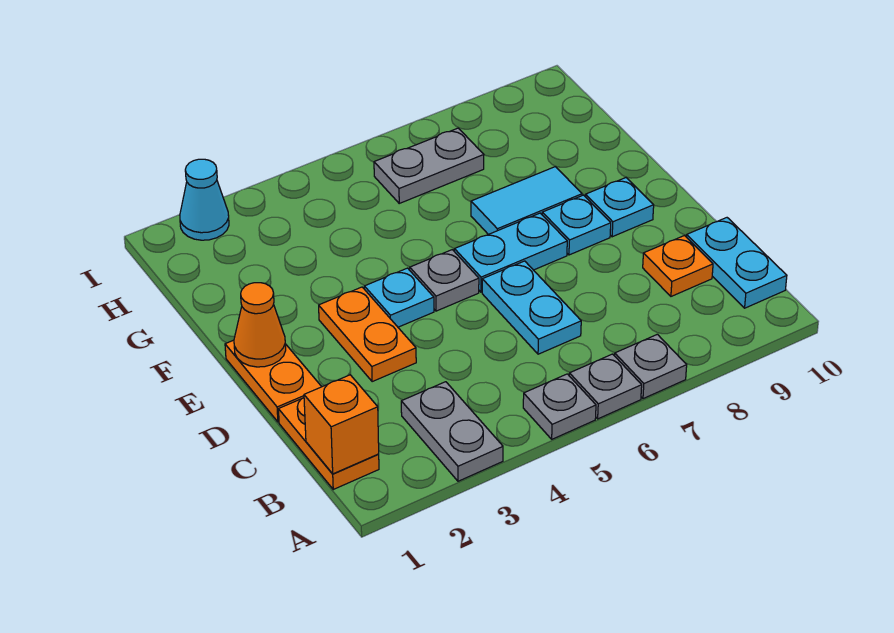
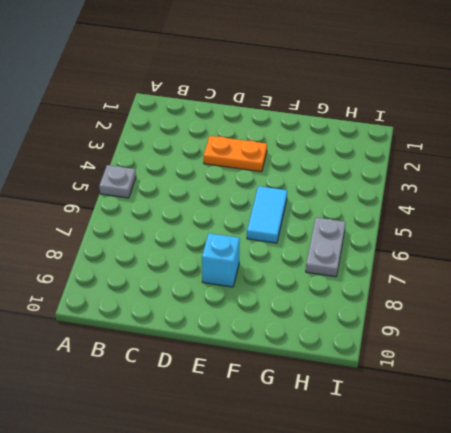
cyan brick E8 level 1 -> cyan plate E8 level 1
cyan tile F5:F6 level 1 -> cyan tile F7:F8 level 1
none -> grey plate A3:B3 level 1
none -> grey plate A6 level 1
none -> grey plate A7 level 1

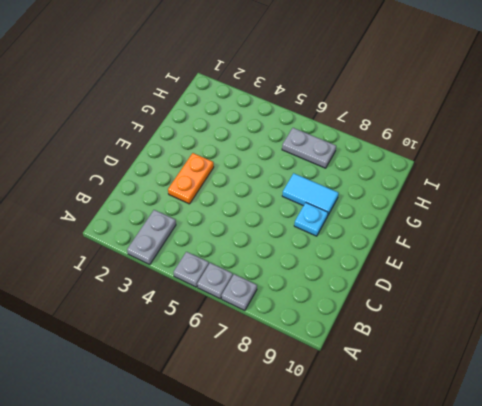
none -> orange plate B1:C1 level 1
none -> cyan plate B10:C10 level 1
none -> cyan plate C6:D6 level 1

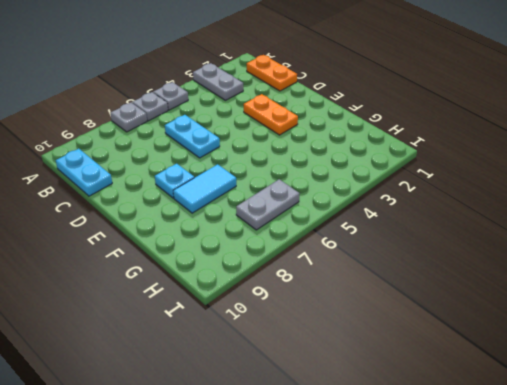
none -> orange plate C9 level 1
none -> orange plate D1:E1 level 1
none -> cyan plate E4 level 1

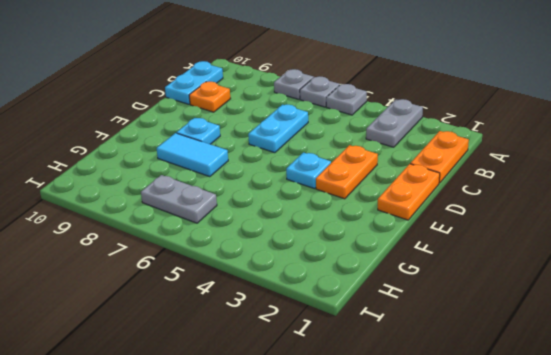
none -> grey plate E5 level 1
none -> cyan plate E6:E7 level 1
none -> cyan plate E9 level 1

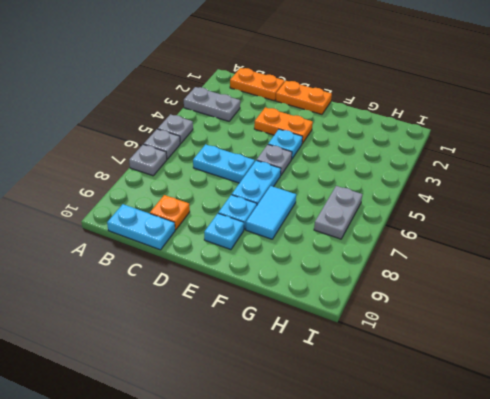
none -> cyan cone I2 level 1
none -> orange brick B1 level 2
none -> orange cone E1 level 2

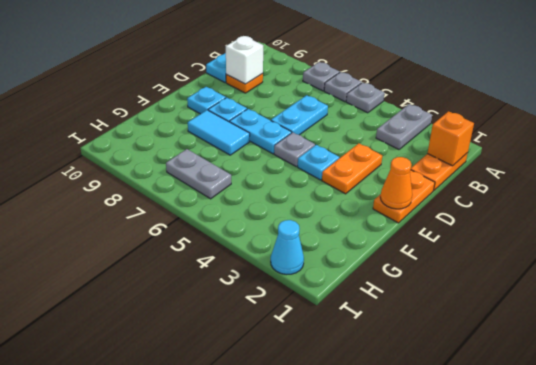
white brick C9 level 2 -> none

